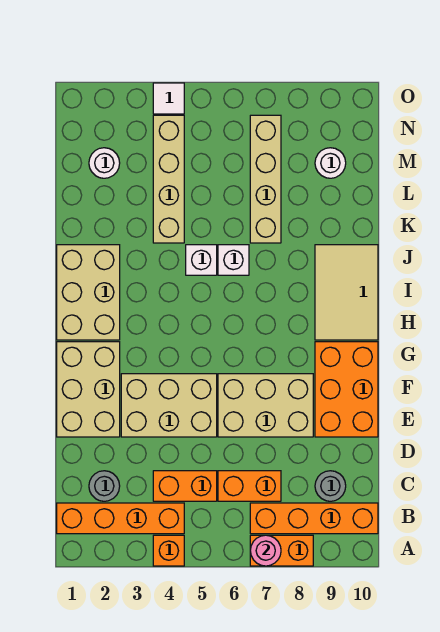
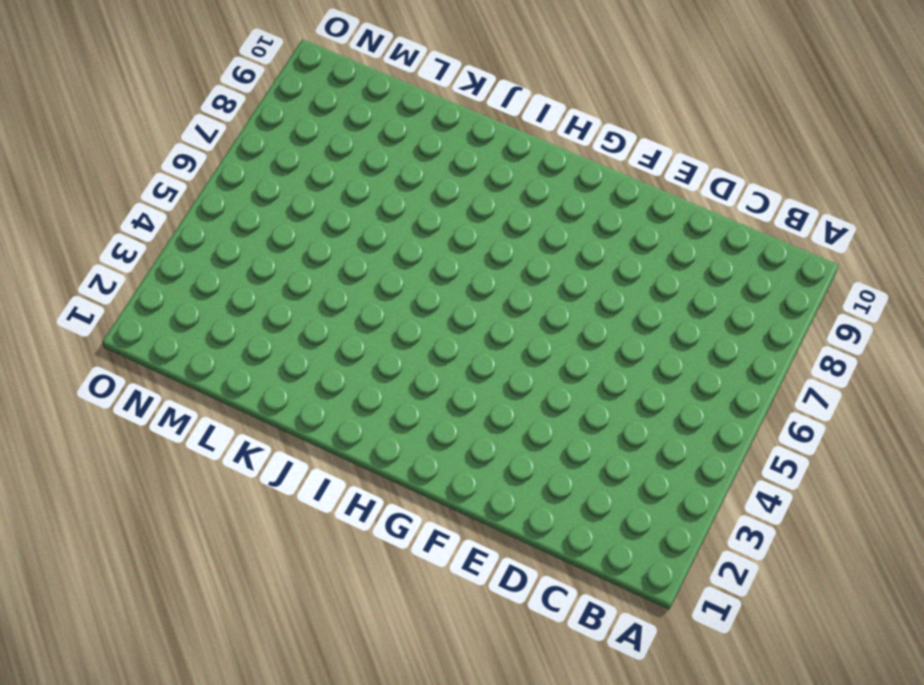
none -> orange brick A4 level 1
none -> orange brick A7:A8 level 1
none -> orange brick B1:B4 level 1

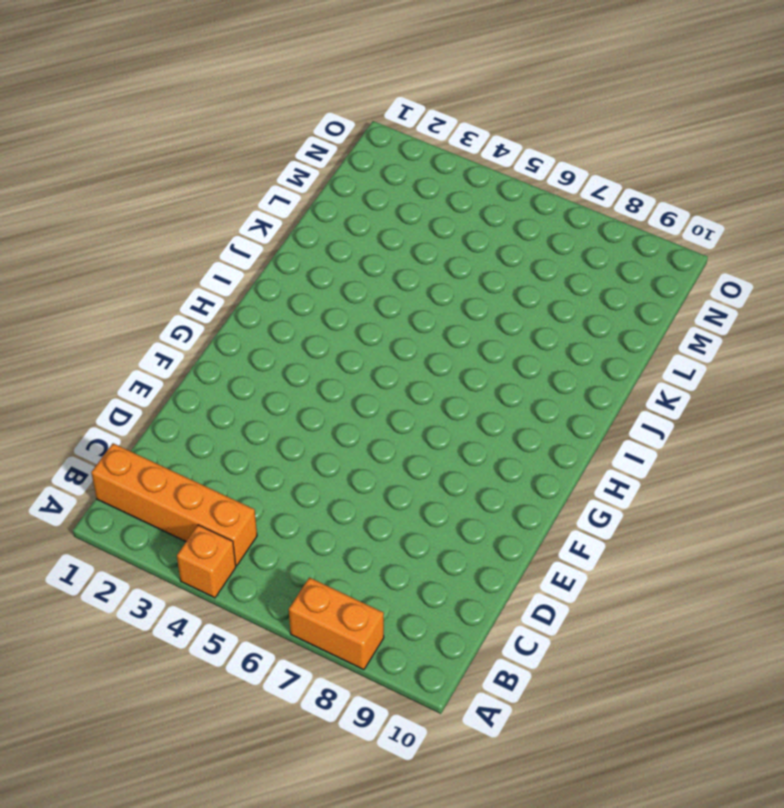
none -> orange brick B7:B10 level 1
none -> grey round brick C2 level 1
none -> orange brick C4:C5 level 1

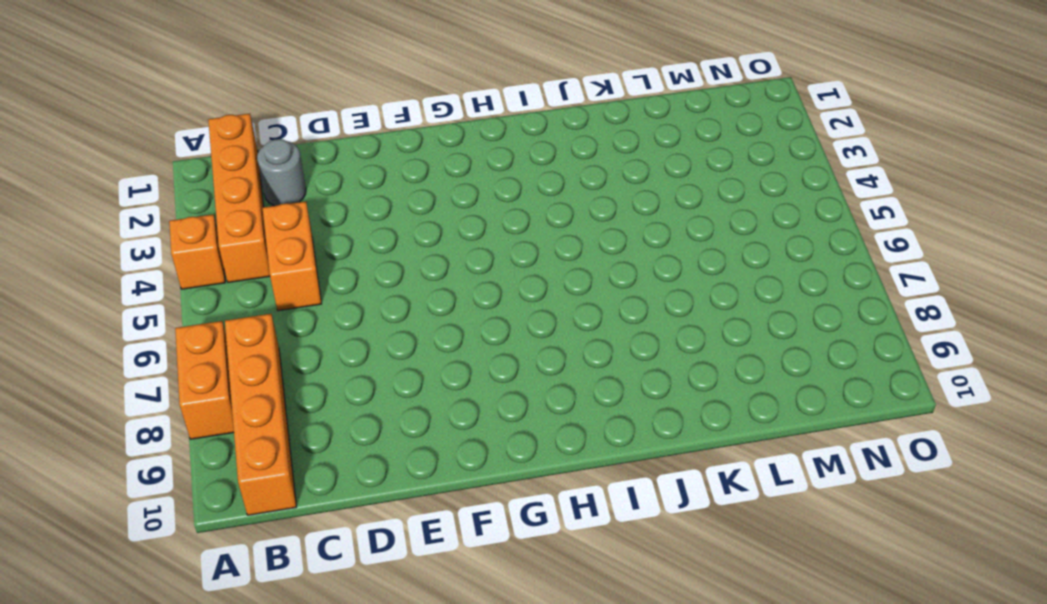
none -> orange brick C6:C7 level 1
none -> grey round brick C9 level 1
none -> tan brick E1:G2 level 1

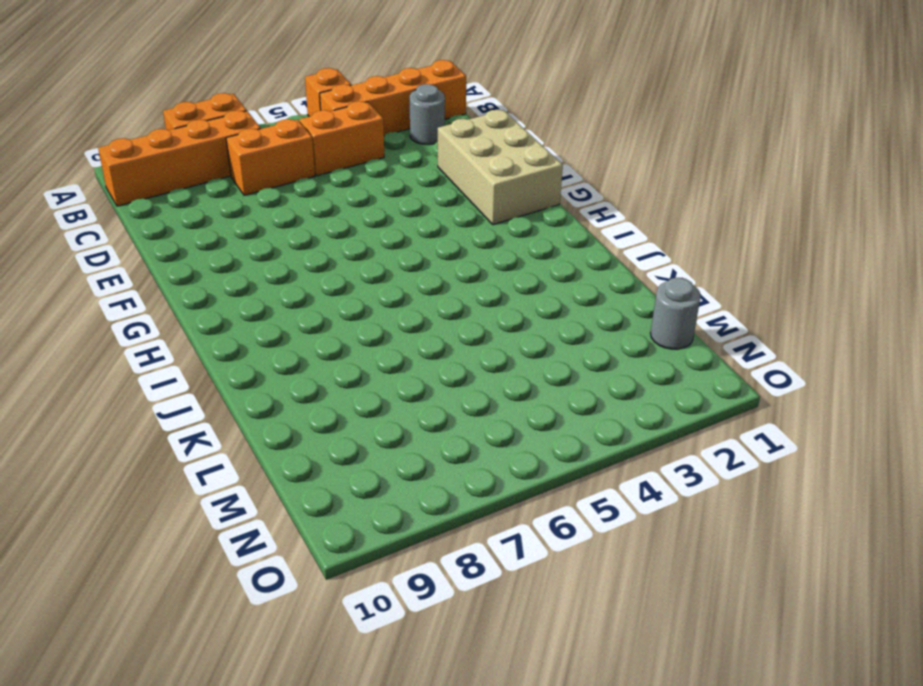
grey round brick M1 level 1 -> grey round brick C9 level 1
none -> tan brick E3:F5 level 1
none -> tan brick E6:F8 level 1
none -> orange brick E9:G10 level 1

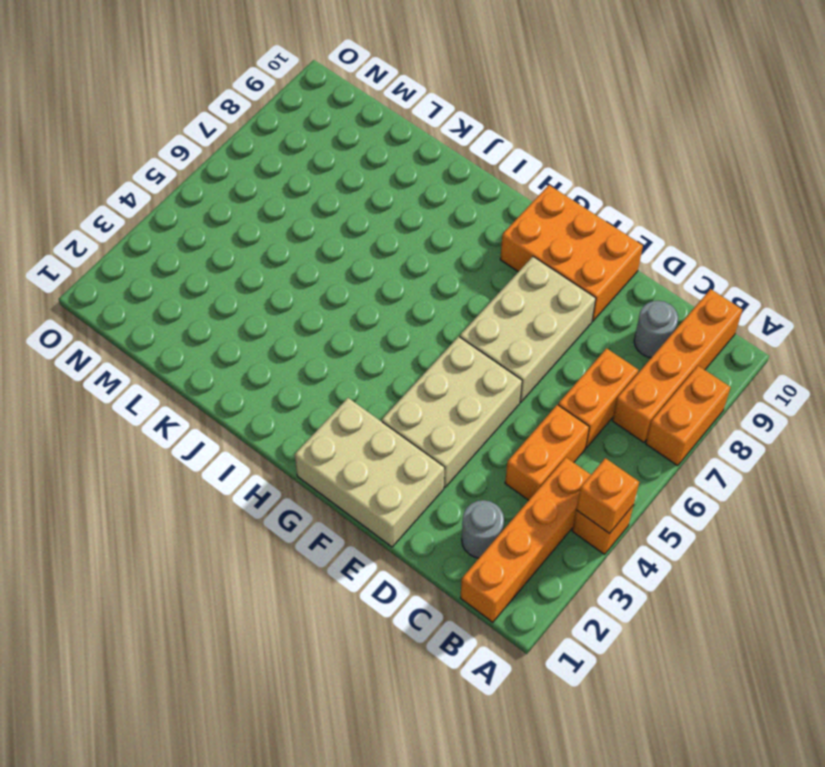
orange brick A4 level 2 -> none
none -> tan brick H1:J2 level 1
none -> tan tile H9:J10 level 1
none -> white brick J5 level 1

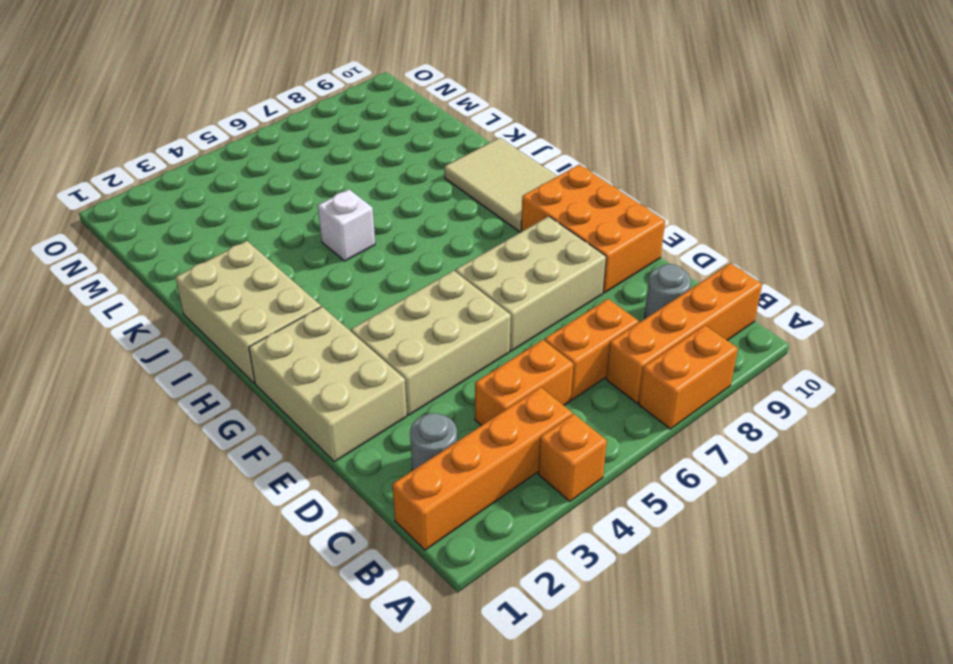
none -> white brick J6 level 1
none -> tan brick K4:N4 level 1
none -> tan brick K7:N7 level 1

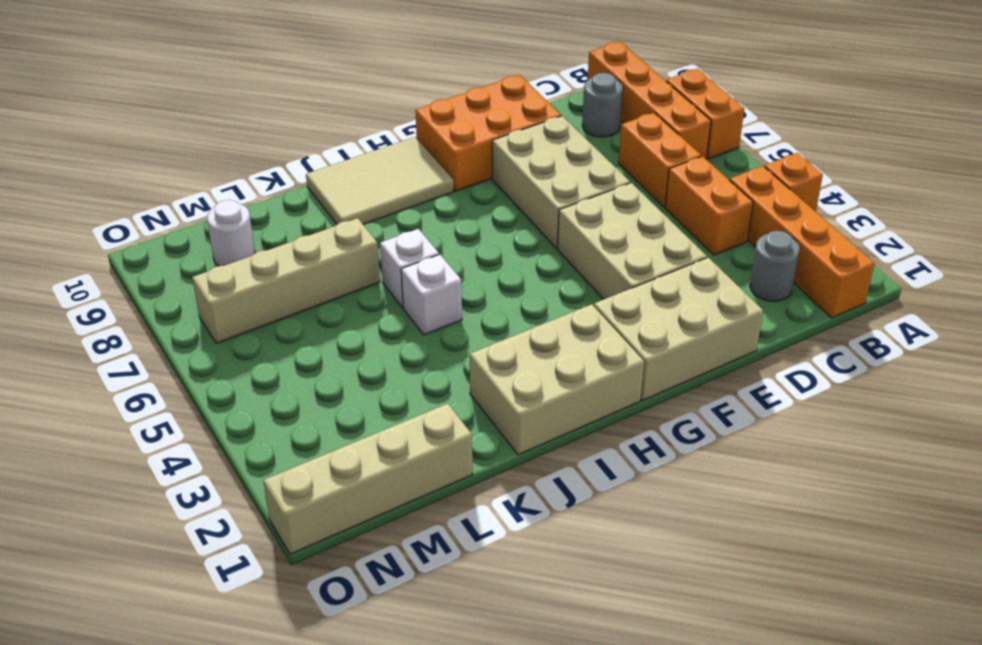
tan brick L1:O1 level 1 -> tan brick K4:N4 level 1
none -> white round brick M2 level 1
none -> white tile O4 level 1
none -> pink round brick A7 level 2

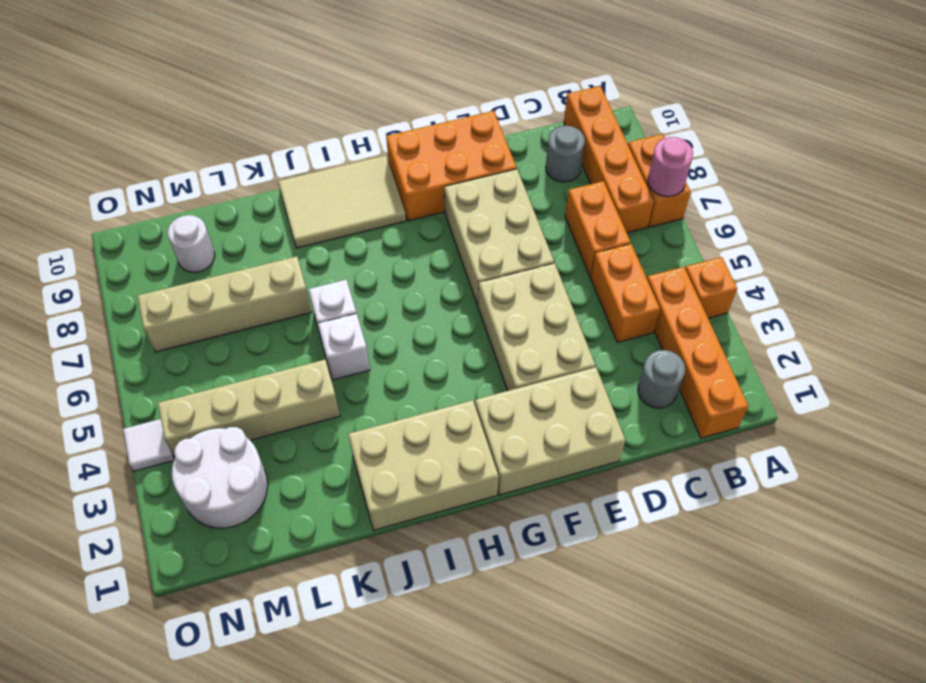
white round brick M2:N3 level 1 -> white round brick M2 level 1

